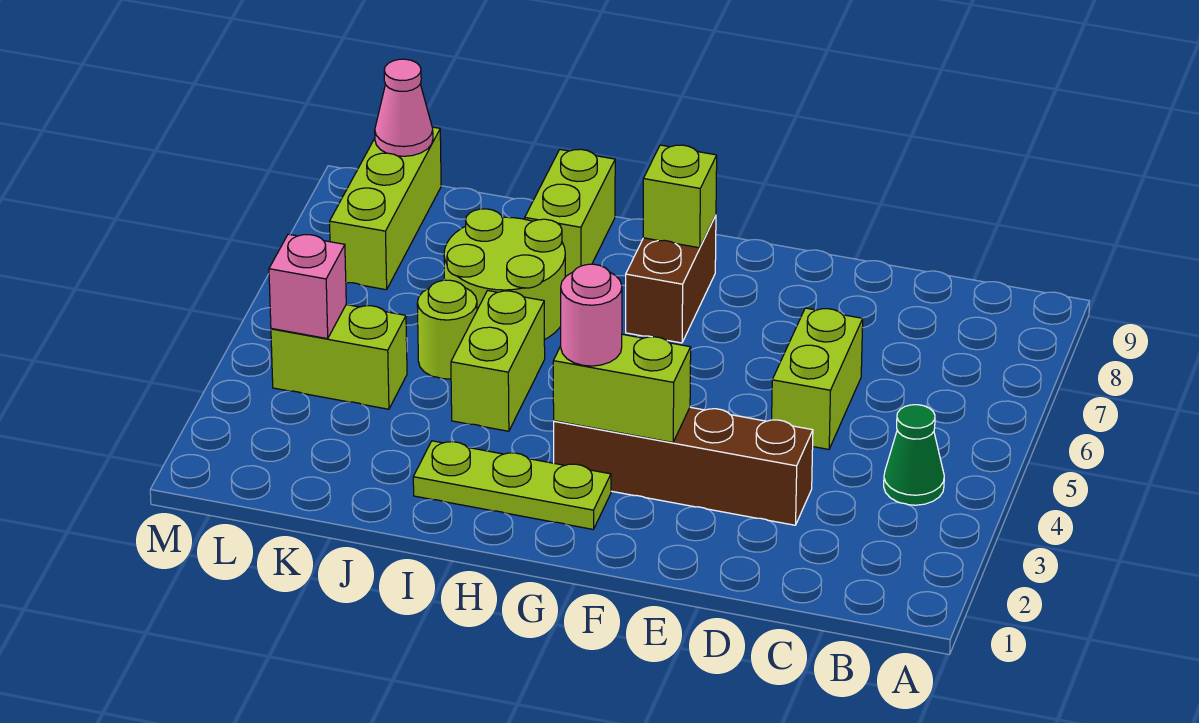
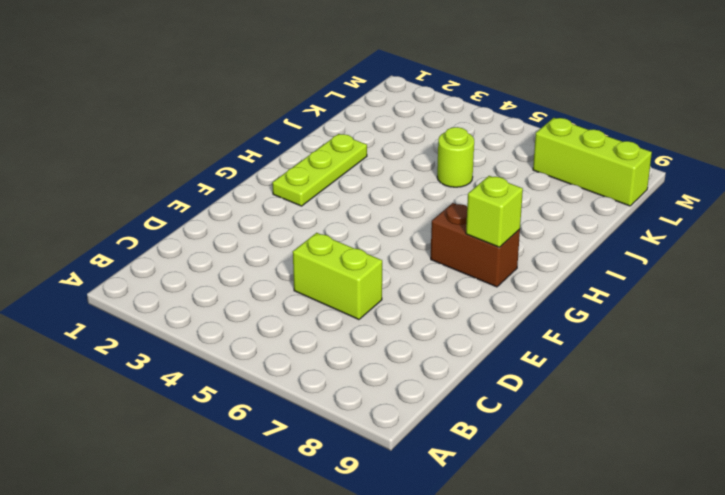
none -> green cone B4 level 1
none -> brown brick D3:G3 level 1
none -> lime brick I4:I5 level 1

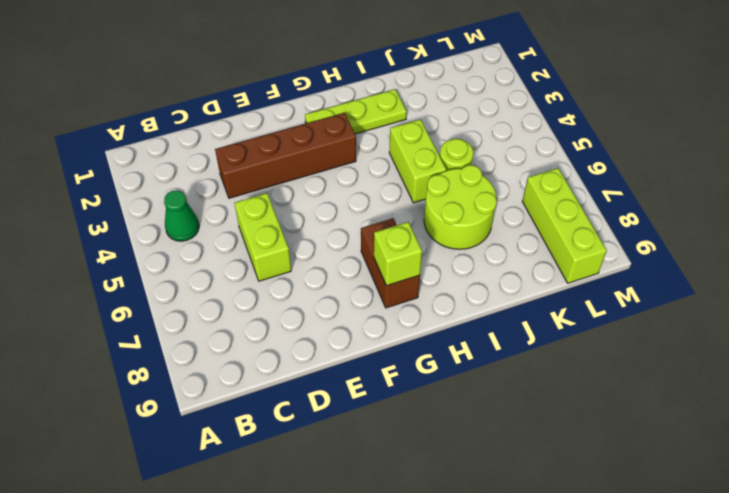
none -> lime brick I8:I9 level 1
none -> lime brick K4:L4 level 1
none -> lime brick F3:G3 level 2

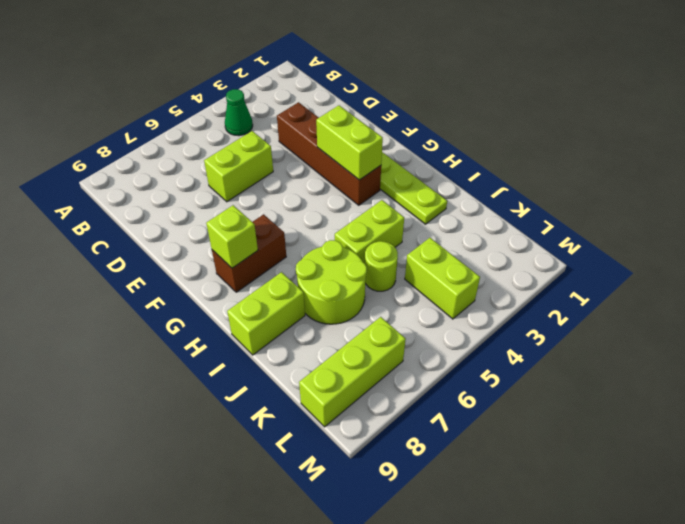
none -> pink brick L4 level 2
none -> pink cone L9 level 2
none -> pink round brick G3 level 3

